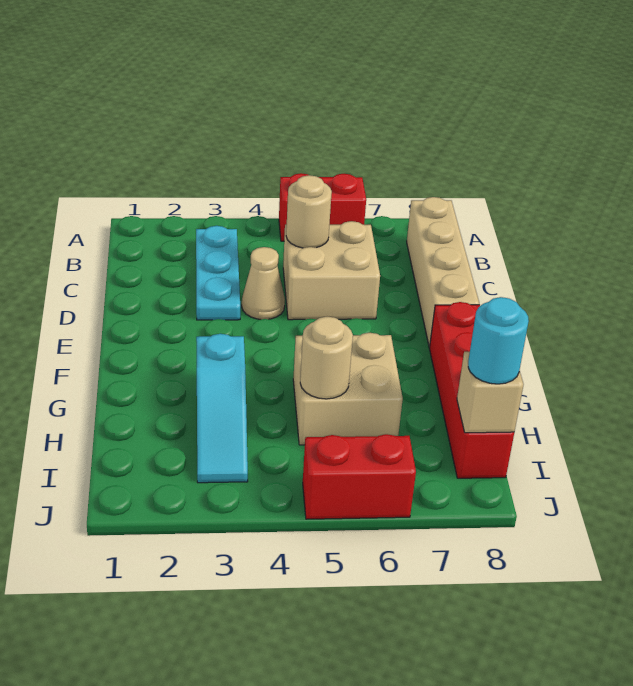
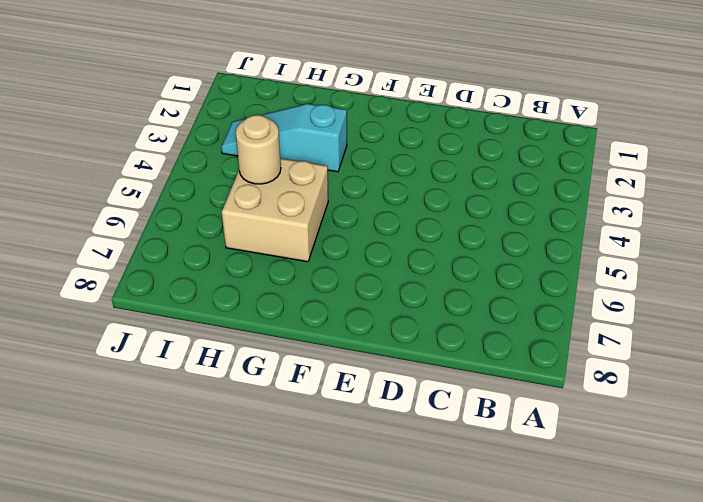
none -> red brick A5:A6 level 1
none -> cyan plate B3:D3 level 1
none -> tan brick B8:E8 level 1

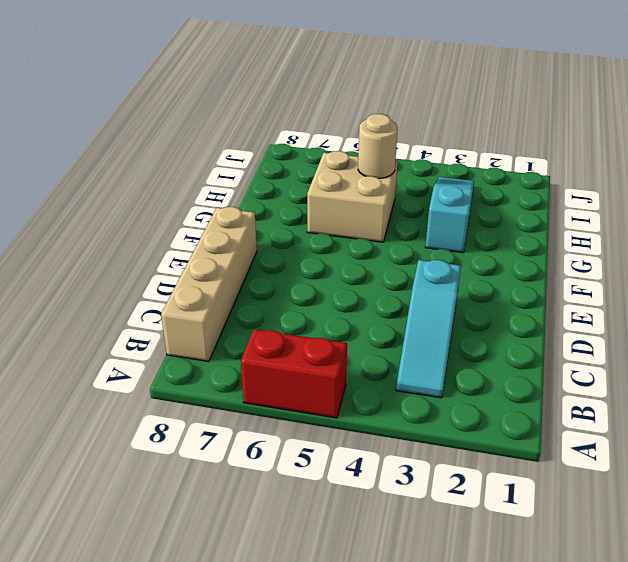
cyan slope B3:D3 level 1 top D -> cyan plate B3:D3 level 1
none -> tan brick C5:D6 level 1
none -> tan cone D4 level 1
none -> red brick F8:I8 level 1

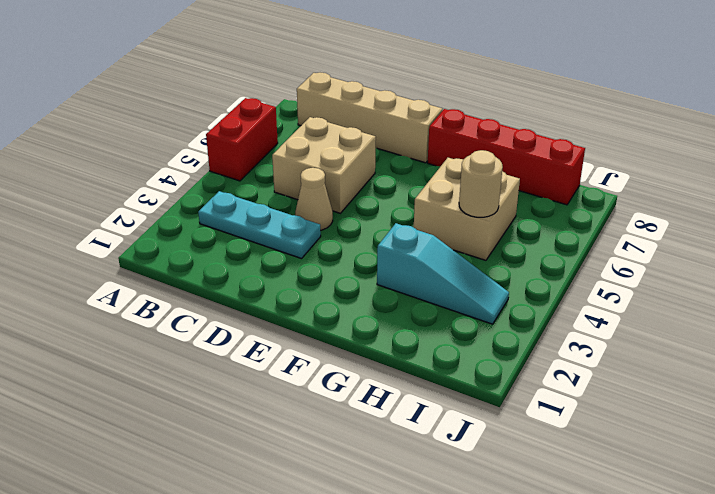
none -> red brick J5:J6 level 1
none -> tan round brick C5 level 2
none -> tan brick I8 level 2

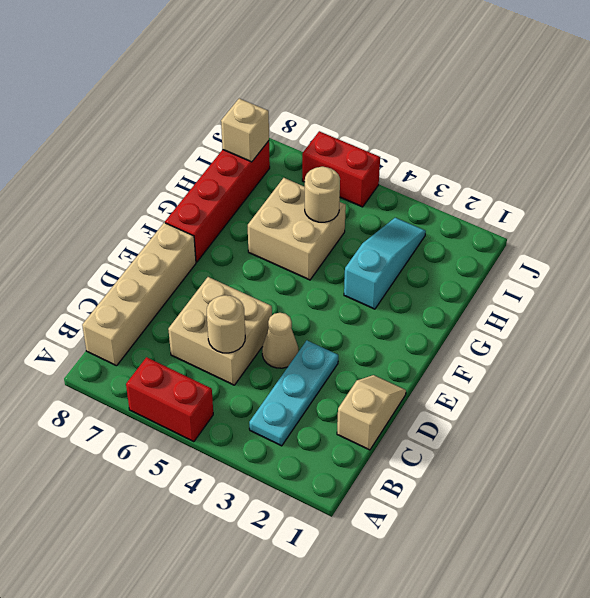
tan slope C1:D1 level 1 top C -> none
none -> cyan round brick I8 level 3

